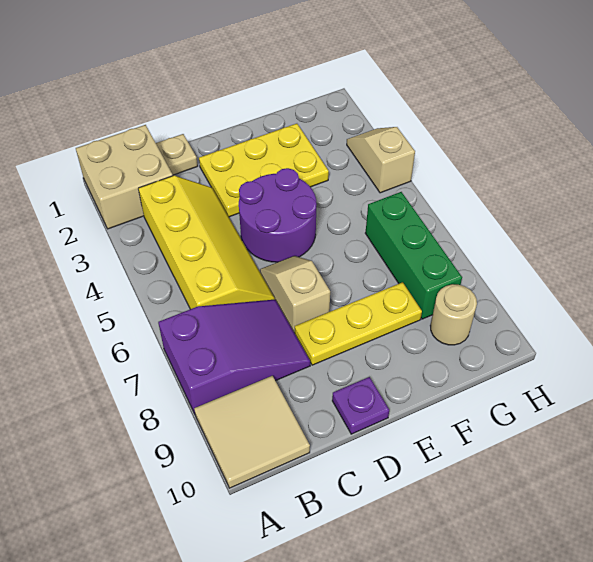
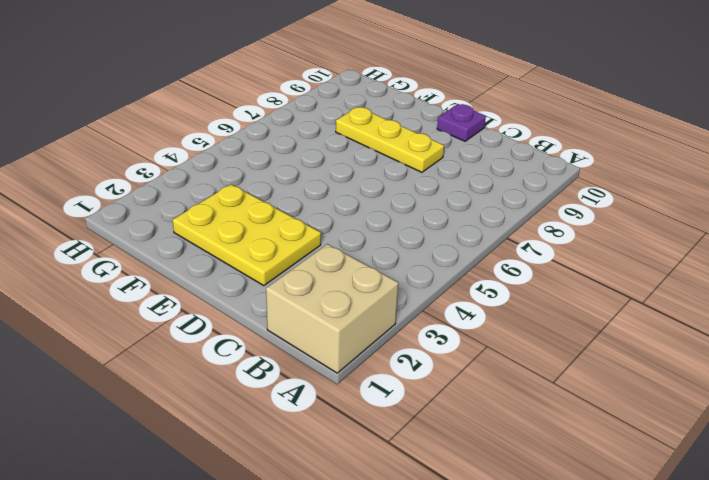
none -> purple slope A7:C8 level 1 top A
none -> tan tile A9:B10 level 1
none -> yellow slope B3:C6 level 1 top B

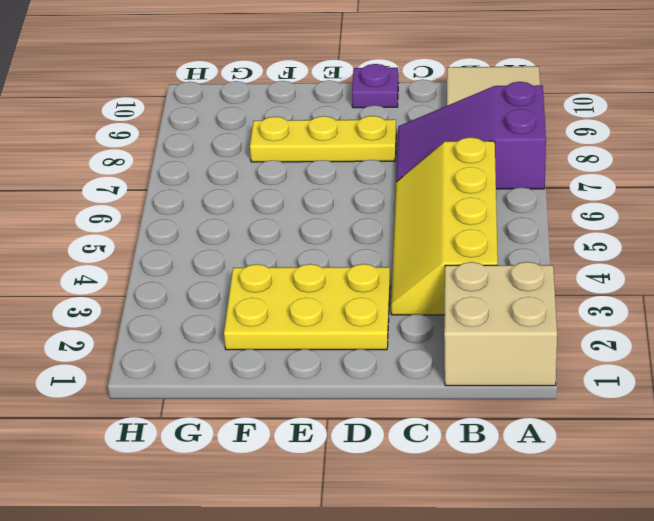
none -> tan plate C1 level 1
none -> purple round brick D4:E5 level 1
none -> tan slope D6:D7 level 1 top 7

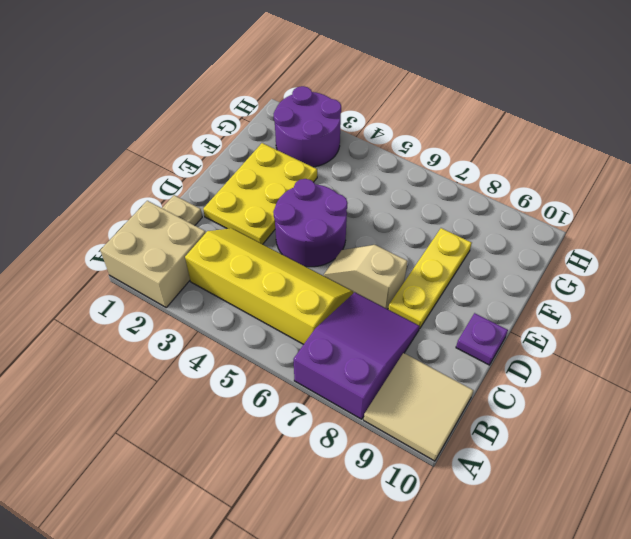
purple round brick G2:H3 level 1 -> tan slope H3:H4 level 1 top 4
none -> green brick G6:G8 level 1
none -> tan round brick G9 level 1

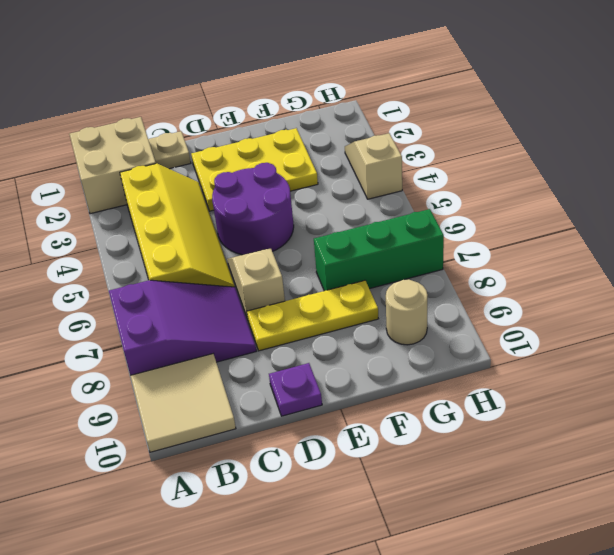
green brick F7:H7 level 1 -> green brick G6:G8 level 1

